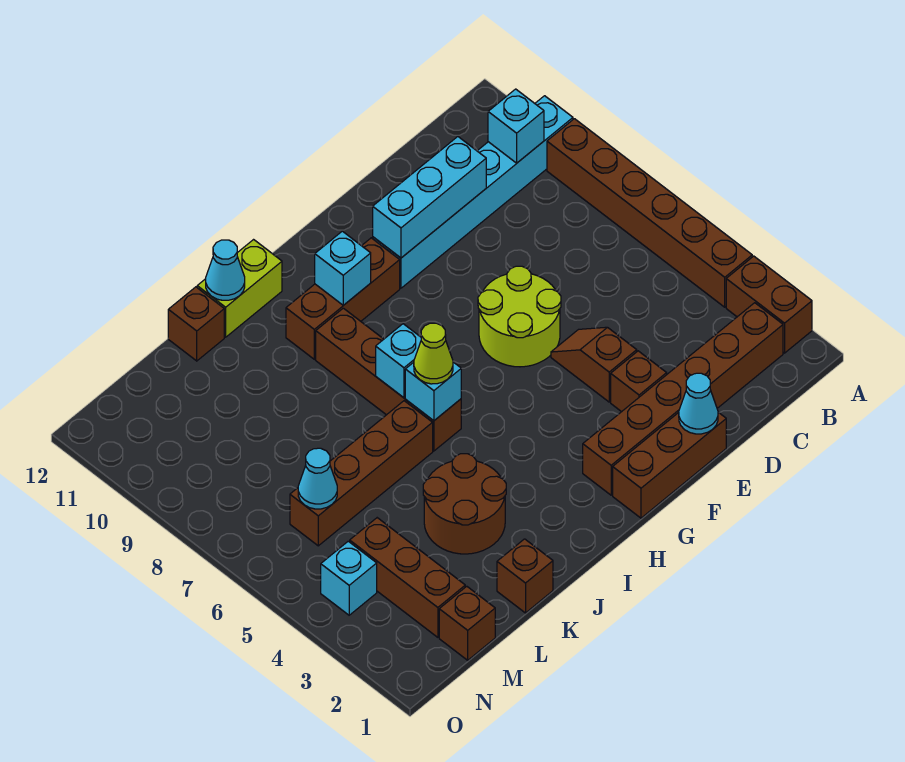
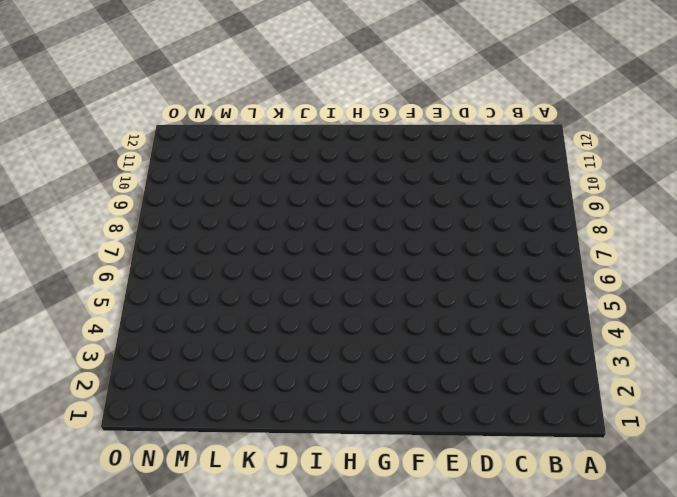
none -> brown brick A2:A3 level 1
none -> brown brick A4:A9 level 1
none -> cyan brick A10:F10 level 1

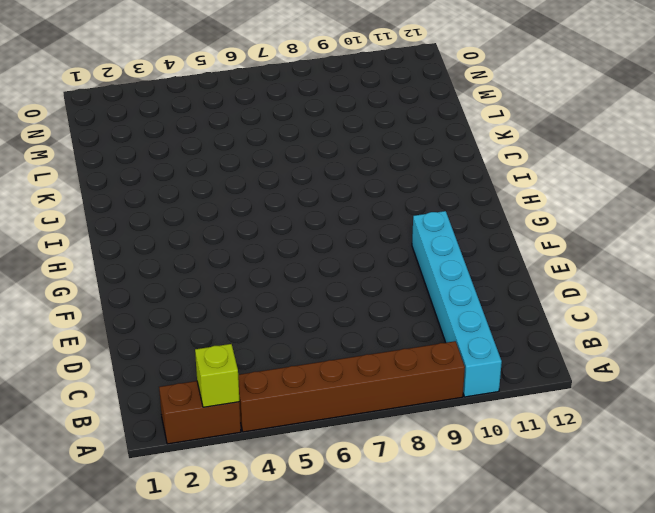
lime brick A3 level 2 -> none
none -> brown brick B2:G2 level 1
none -> brown brick E1:G1 level 1
none -> brown brick E3 level 1

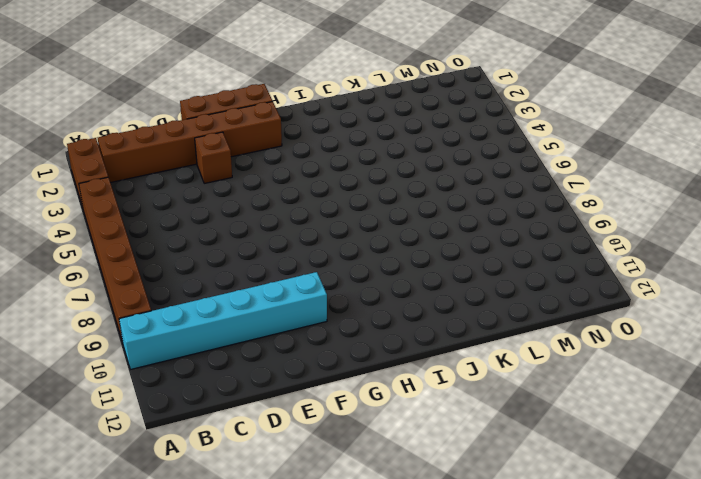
none -> brown slope E4:E5 level 1 top 4
none -> lime round brick E6:F7 level 1
none -> brown brick G10:I10 level 1

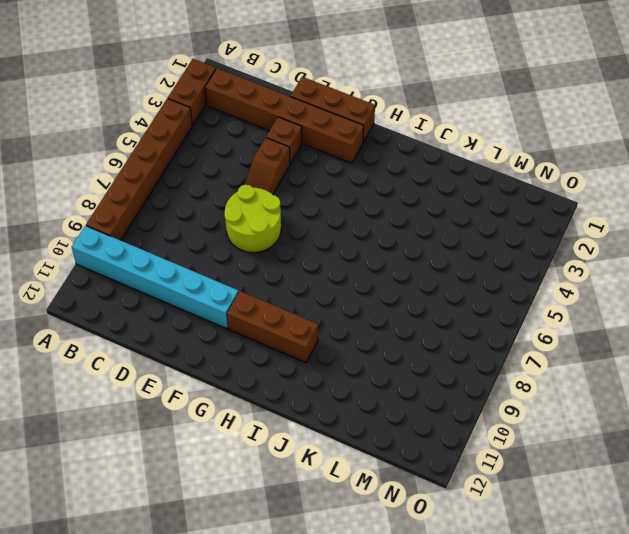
none -> brown brick I6:I9 level 1
none -> lime brick I12:J12 level 1
none -> brown round brick J3:K4 level 1

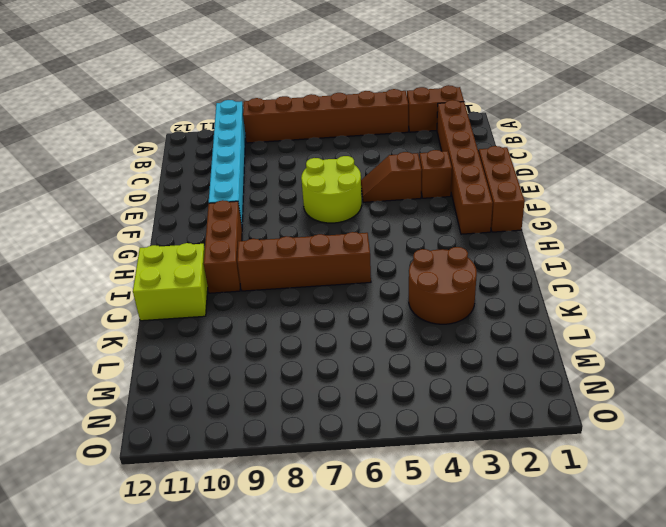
lime brick I11:J12 level 1 -> lime brick I12:J12 level 1
none -> brown brick J6:M6 level 1
none -> brown brick K1 level 1
none -> brown brick K12 level 1

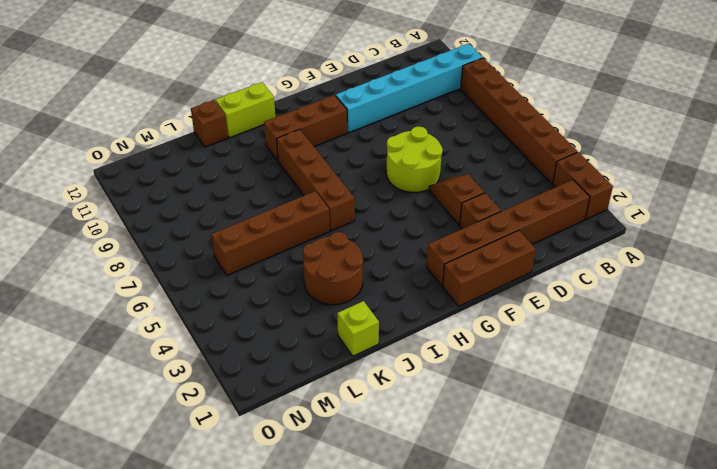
lime brick K1 level 1 -> brown brick K1 level 1
none -> brown brick M1 level 1
none -> brown brick M2:M4 level 1
none -> cyan brick N4 level 1

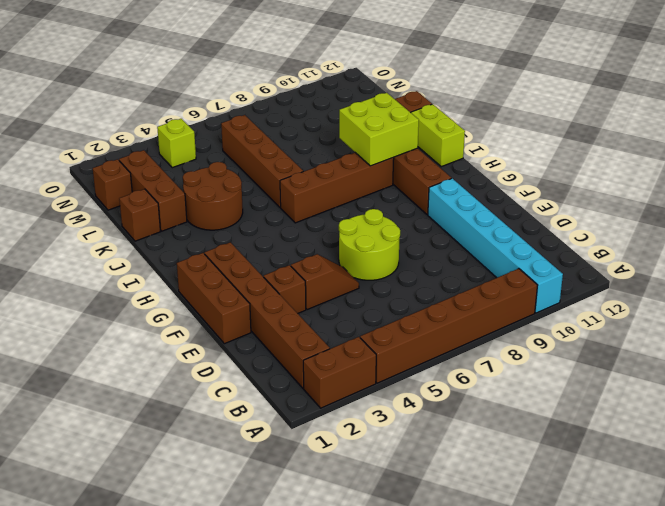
lime brick I9:J10 level 2 -> none
brown brick K2:M2 level 1 -> brown brick M2:M4 level 1
lime brick N4 level 1 -> cyan brick N4 level 1
none -> cyan brick B10 level 2
none -> cyan brick D10:F10 level 2
none -> cyan cone E1 level 2

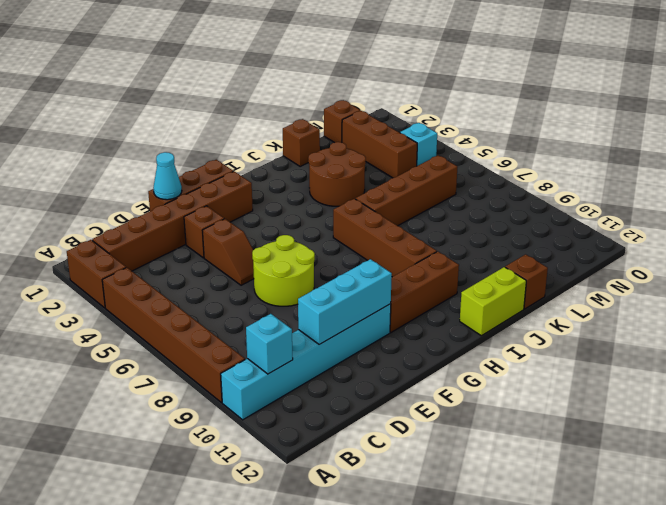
none -> cyan brick H10 level 2
none -> cyan brick I6 level 2
none -> cyan brick I7 level 2

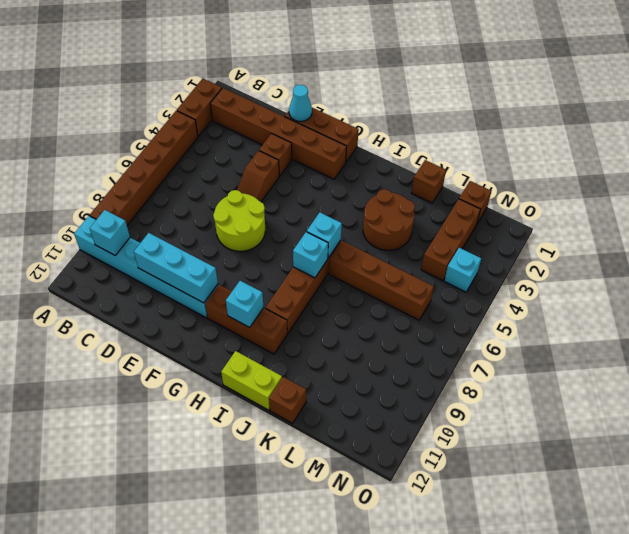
none -> cyan cone J12 level 2
none -> cyan cone M6 level 2
none -> lime cone I6 level 3

